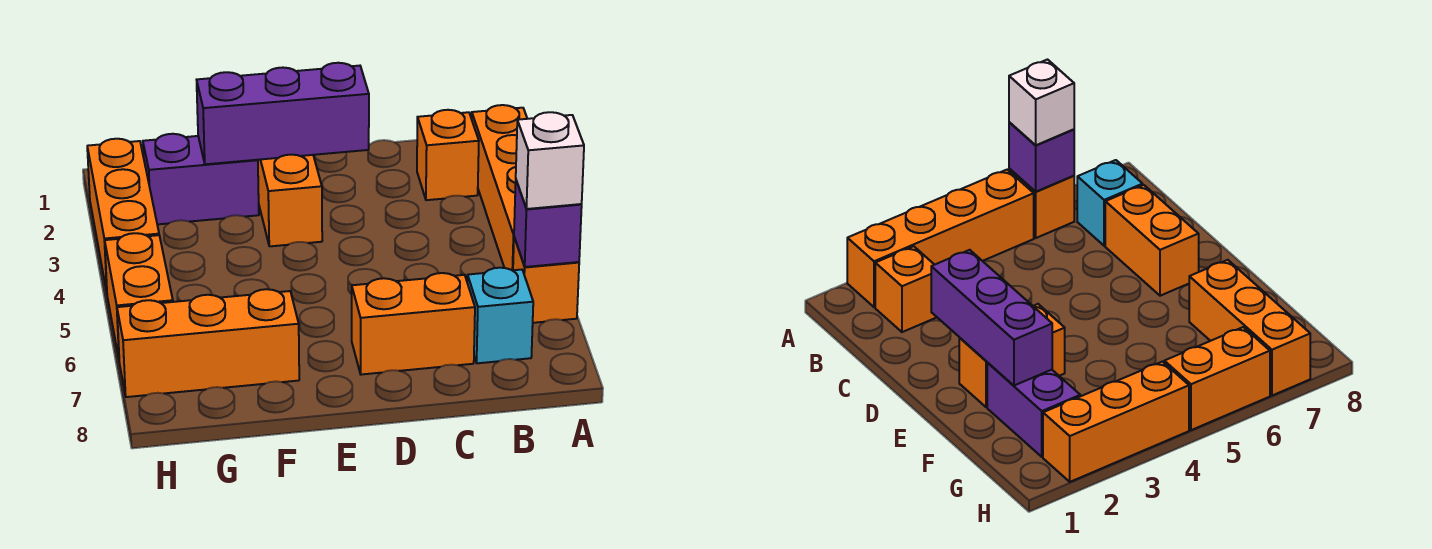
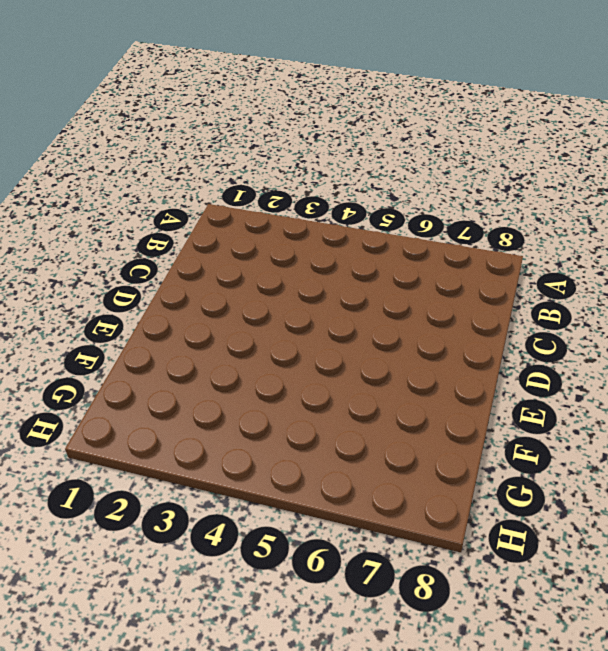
none -> orange brick A2:A5 level 1
none -> orange brick A6 level 1
none -> orange brick B2 level 1

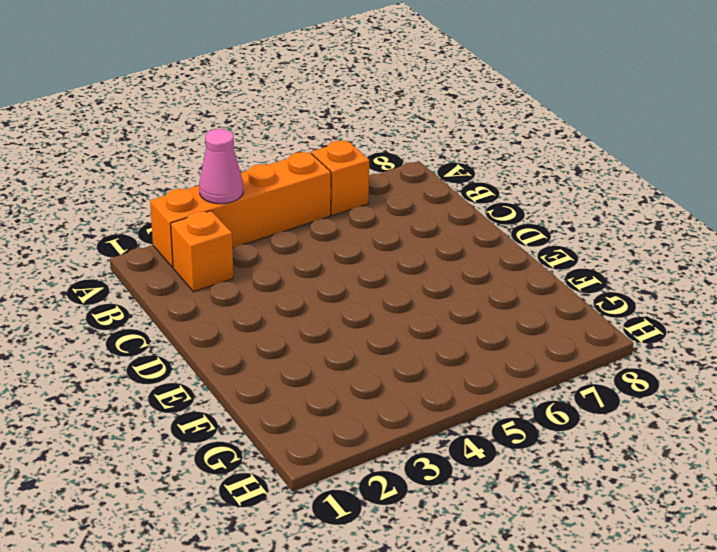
pink cone A3 level 2 -> none
none -> cyan brick B7 level 1
none -> orange brick C7:D7 level 1
none -> orange brick E2:E3 level 1

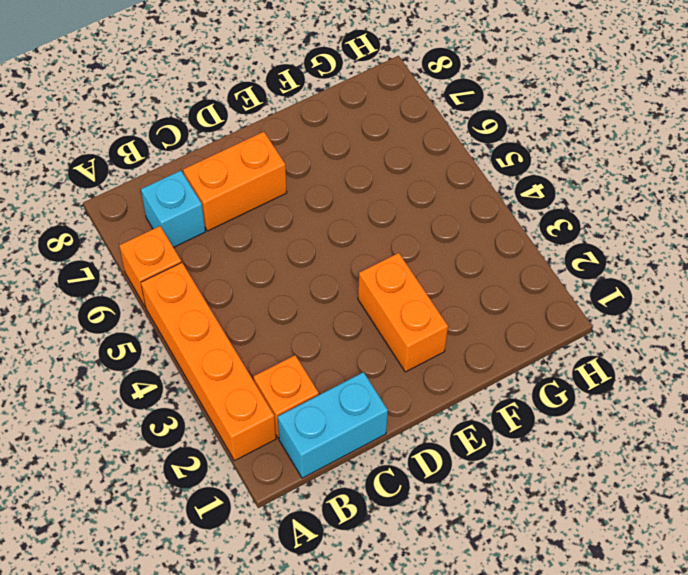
cyan brick B1:C1 level 1 -> none
none -> purple brick F2:G2 level 1
none -> orange brick F7:H7 level 1
none -> orange brick H2:H4 level 1

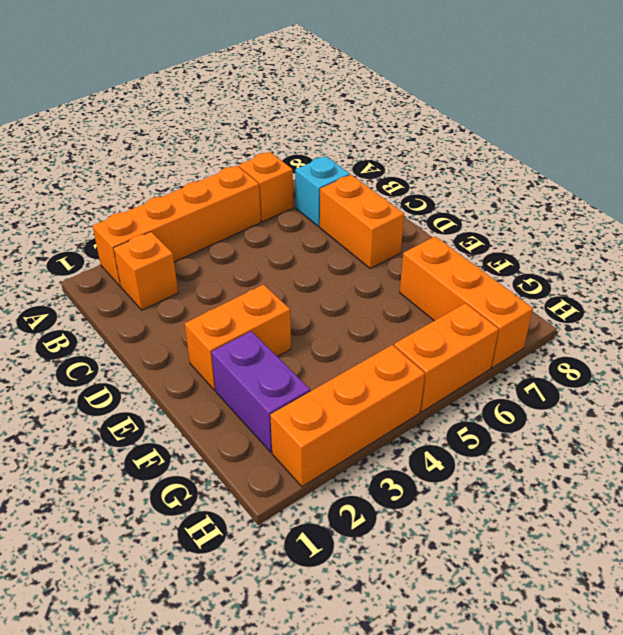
none -> purple brick A6 level 2
none -> purple brick D2:F2 level 2
none -> white brick A6 level 3

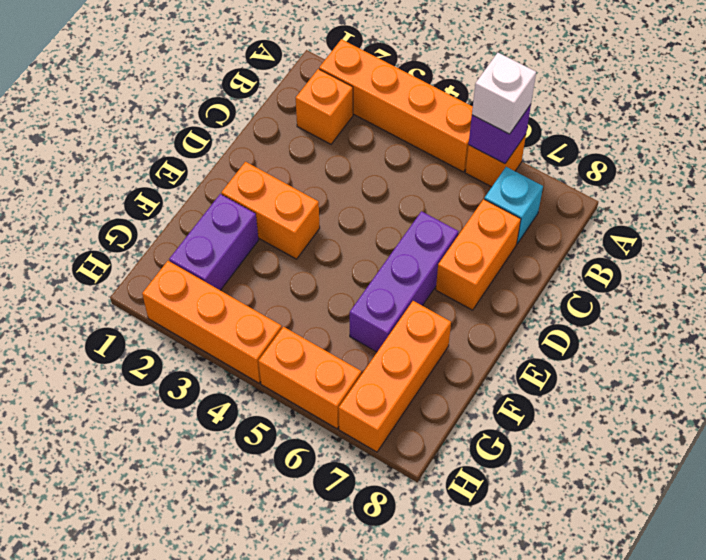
purple brick D6:F6 level 1 -> purple brick D2:F2 level 2

